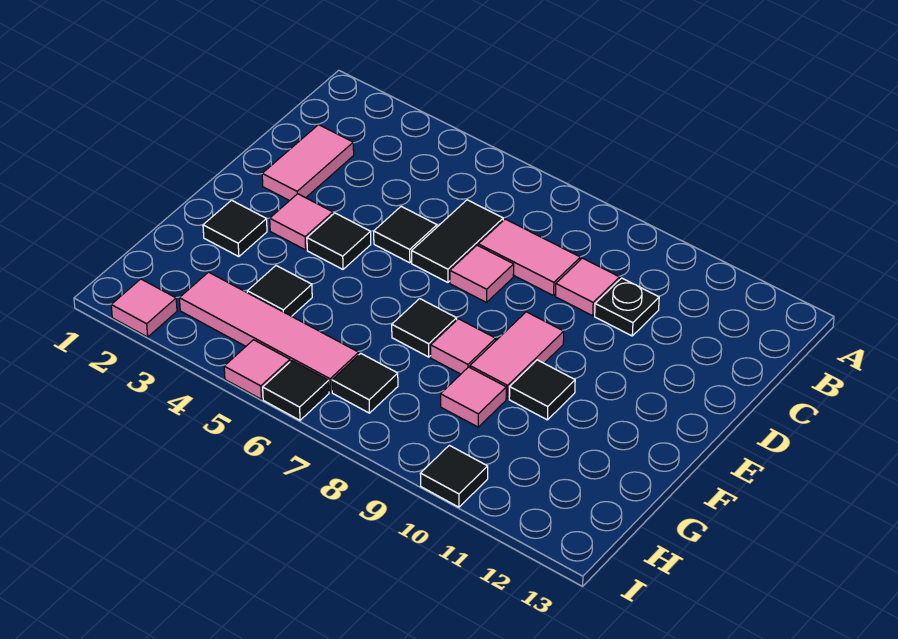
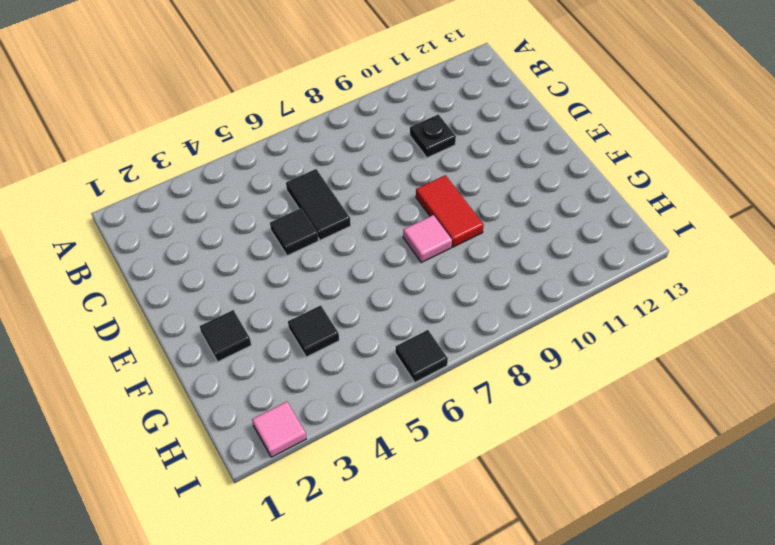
red tile E9:F9 level 1 -> pink tile E9:F9 level 1
none -> pink tile C2:D2 level 1
none -> pink tile C7:C8 level 1
none -> pink tile C9 level 1

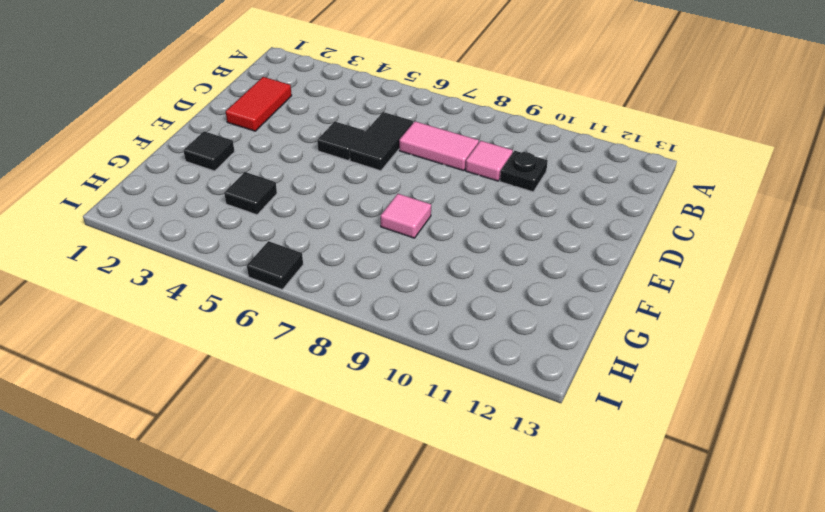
red tile C2:D2 level 1 -> pink tile C2:D2 level 1
none -> pink tile D7 level 1
none -> pink tile E3 level 1
none -> black tile E4 level 1

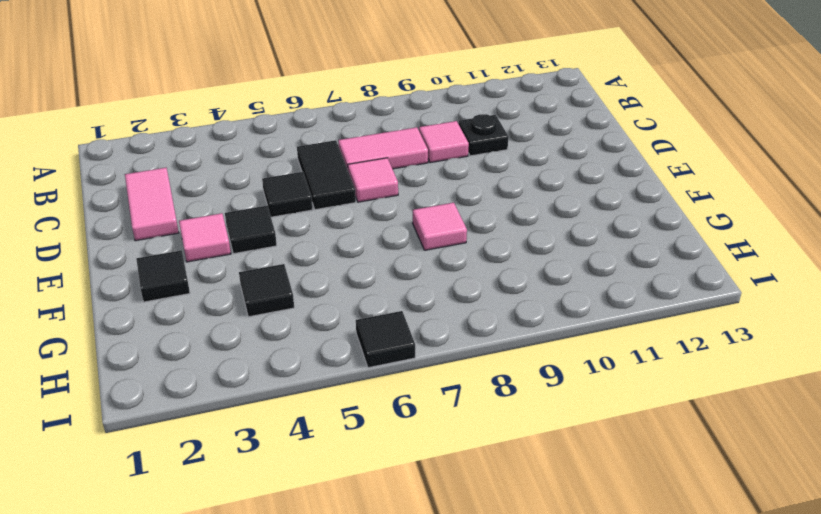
none -> pink tile E9:F9 level 1
none -> black tile F7 level 1
none -> black tile F10 level 1

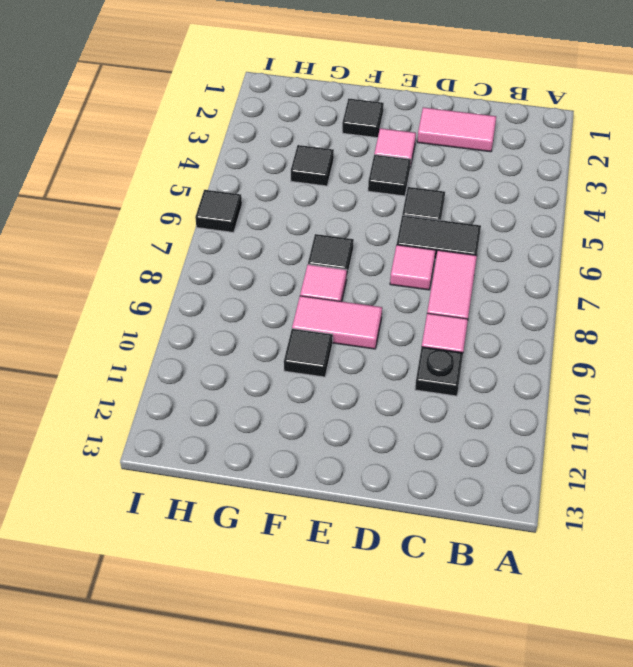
none -> pink tile G9 level 1
none -> pink tile H3:H6 level 1
none -> black tile H7 level 1

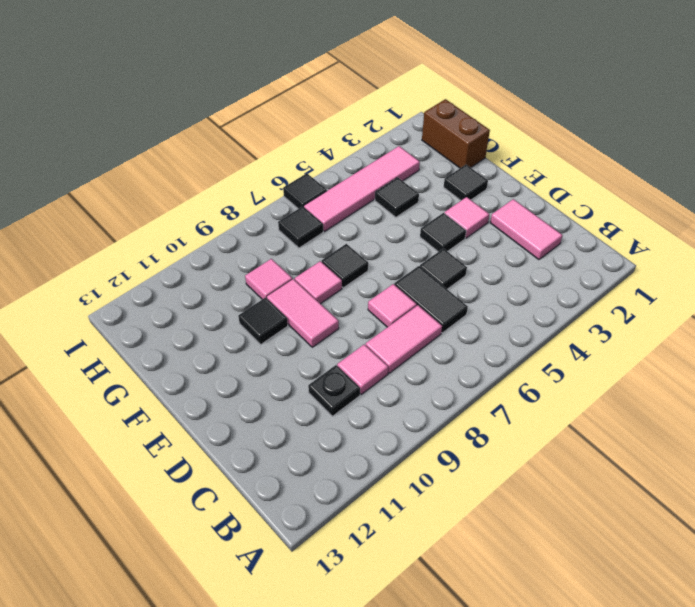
brown brick G1:H1 level 1 -> none
none -> pink tile I2 level 1
none -> pink tile I5 level 1
none -> black tile I10 level 1

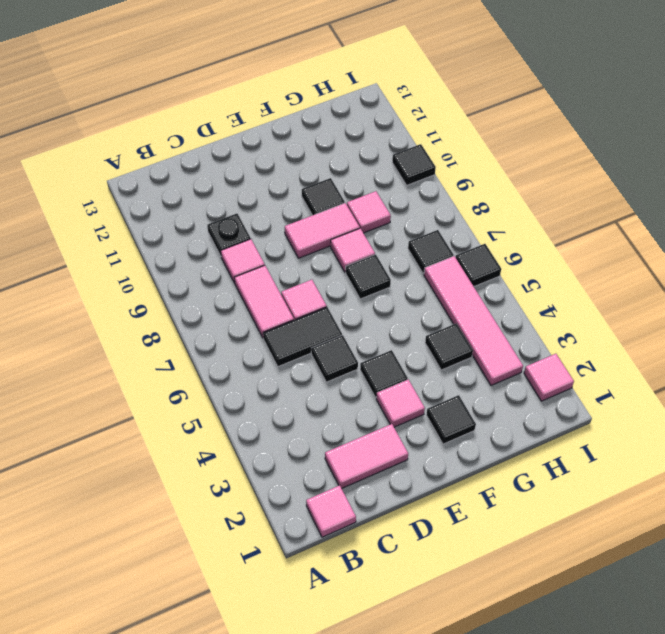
pink tile B1 level 1 -> pink tile I5 level 1

